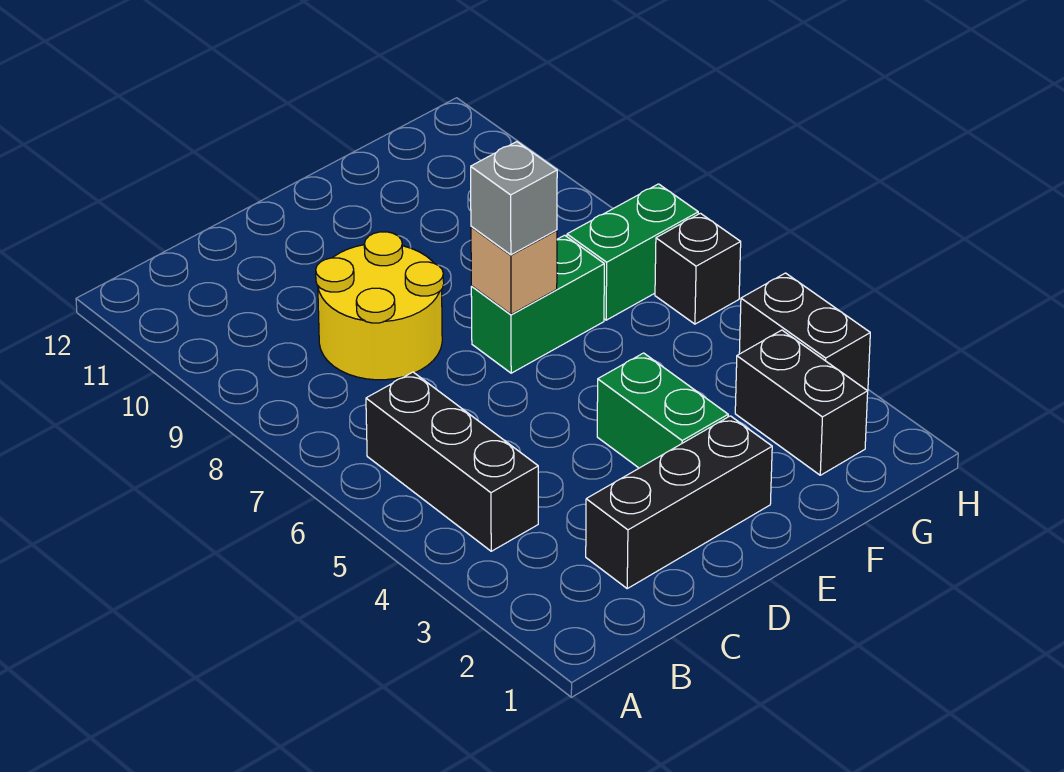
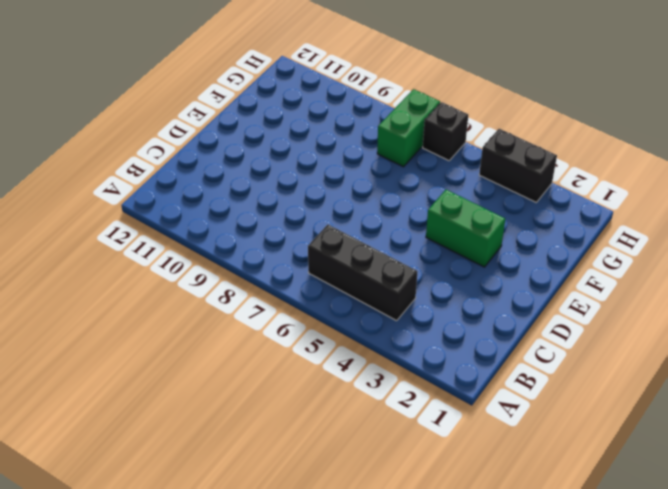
none -> black brick C2:E2 level 1
none -> yellow round brick C8:D9 level 1

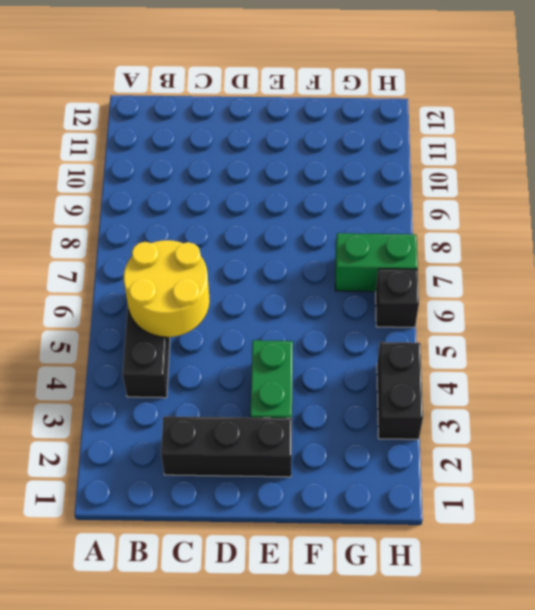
yellow round brick B5:C6 level 2 -> yellow round brick C8:D9 level 1
none -> green brick E7:F7 level 1
none -> black brick G2:G3 level 1

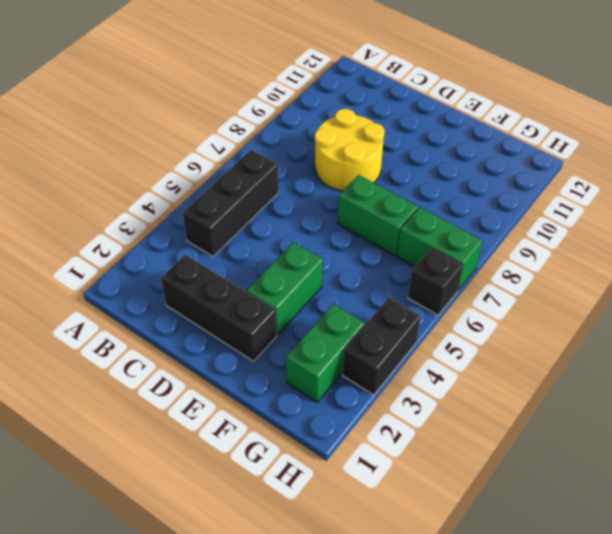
green brick G2:G3 level 1 -> black brick G2:G3 level 1
none -> tan brick E7 level 2
none -> grey brick E7 level 3

